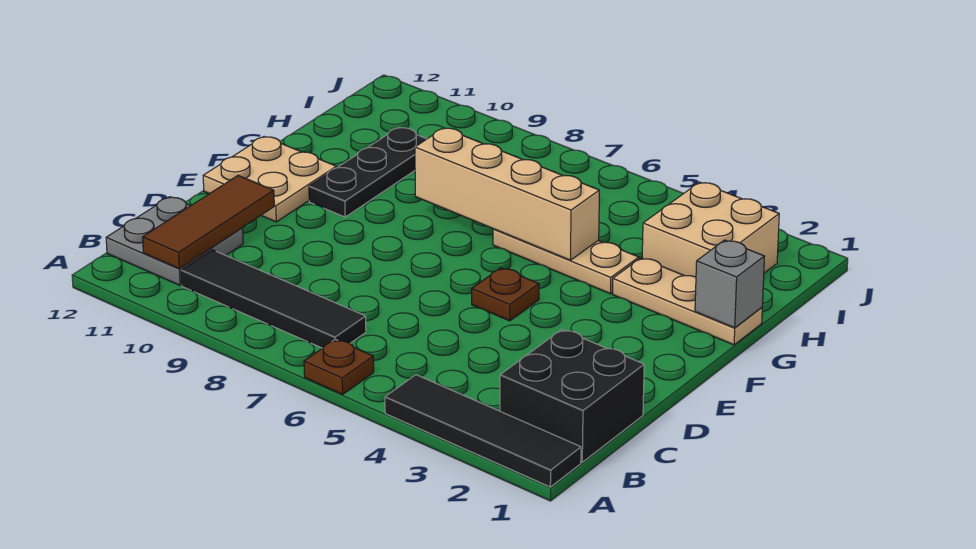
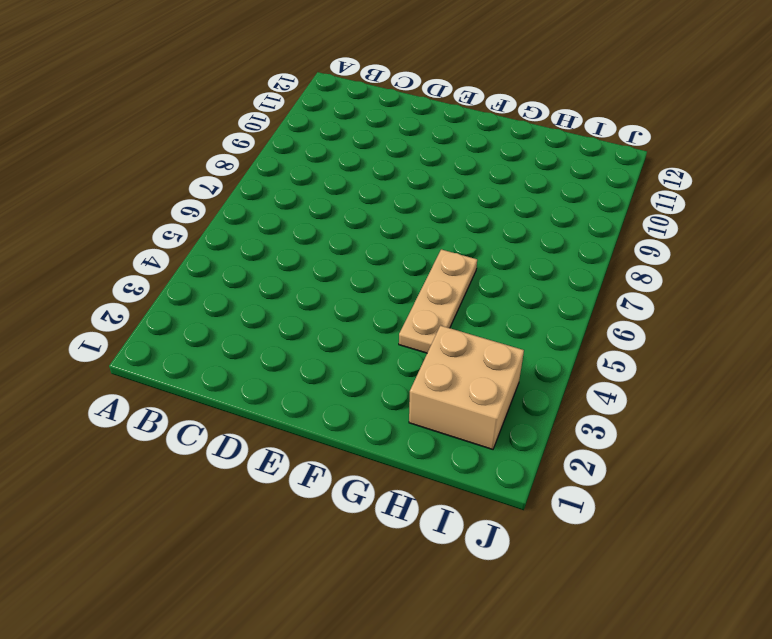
none -> black tile A1:A4 level 1
none -> brown plate A6 level 1
none -> black brick B1:C2 level 1

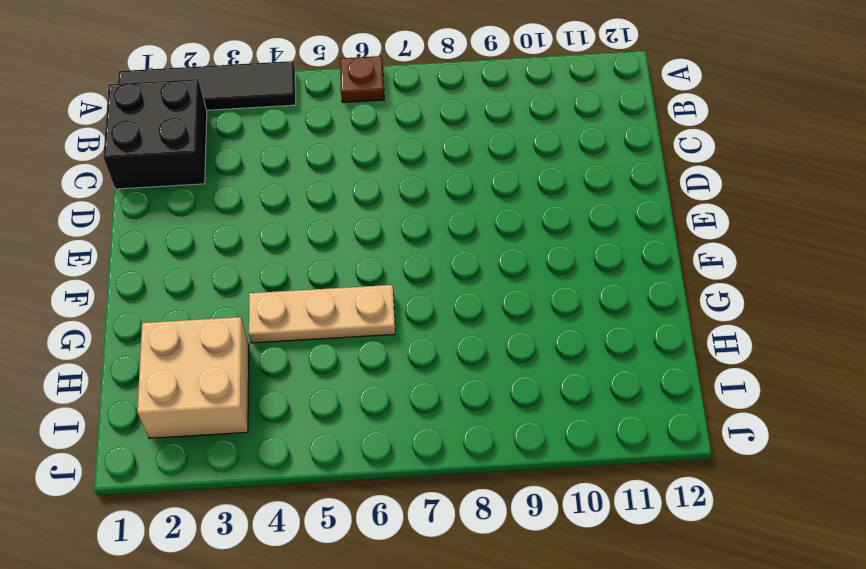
none -> black tile B7:B10 level 1
none -> grey plate B11:C12 level 1
none -> brown plate E5 level 1

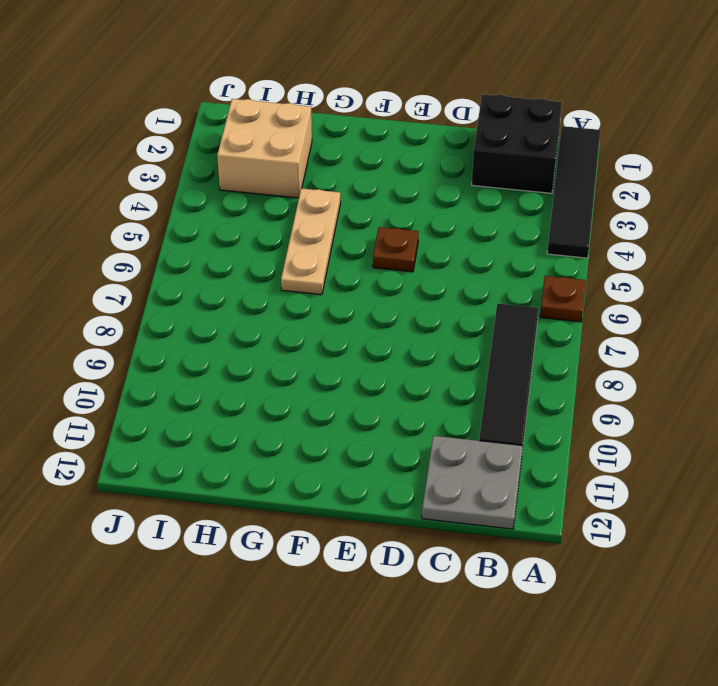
none -> tan plate E11:F12 level 1
none -> black plate F10:H10 level 1
none -> tan plate G1:G3 level 1

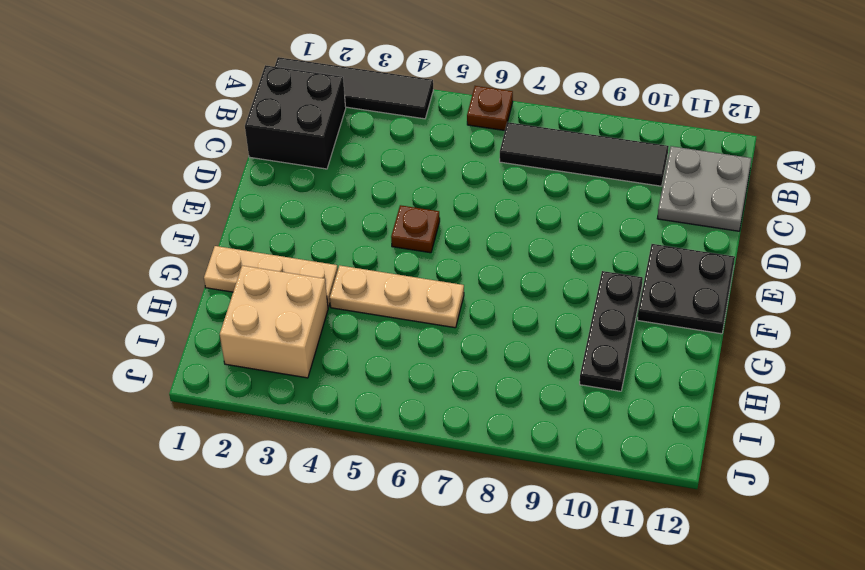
black plate E11:F12 level 1 -> tan plate E11:F12 level 1
none -> brown tile B11:D11 level 2
none -> grey brick G1 level 2
none -> tan brick G5:G8 level 2

